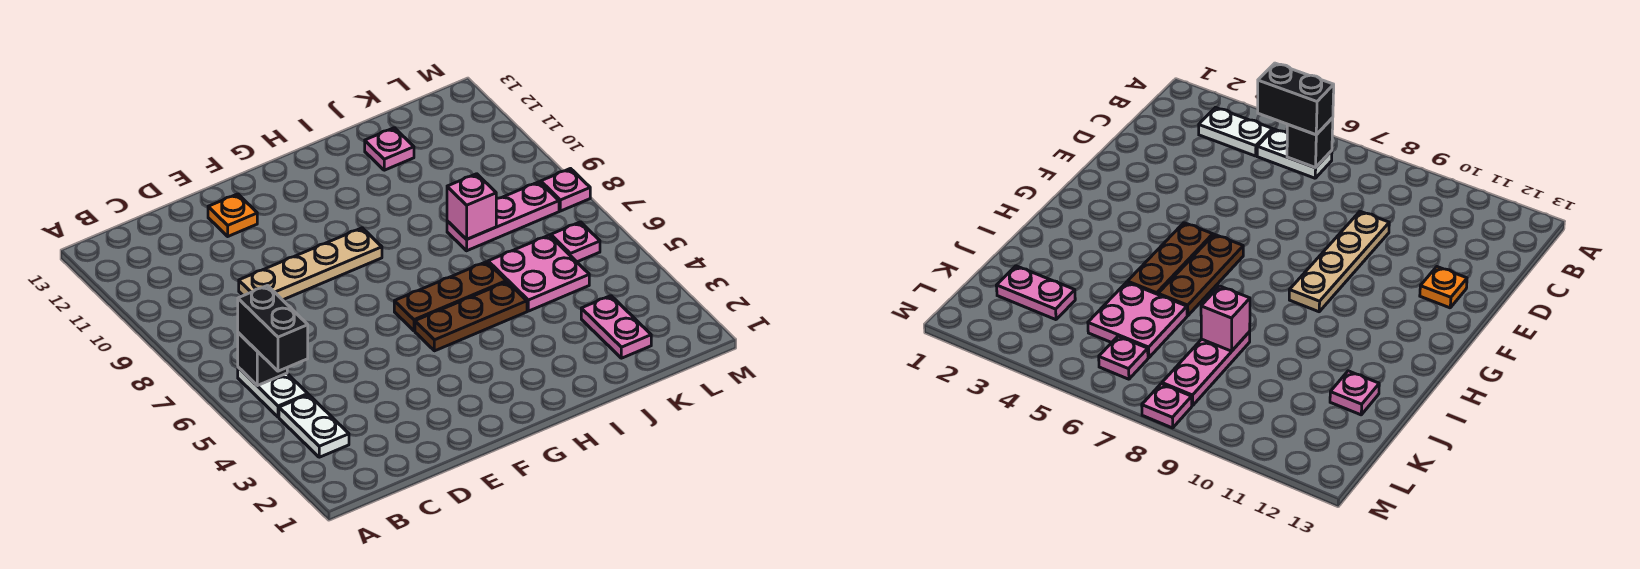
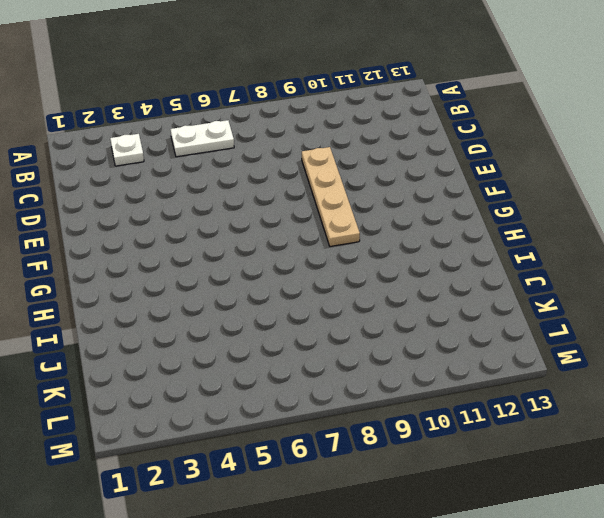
white plate B3 level 1 -> white plate B3:B4 level 1
none -> orange plate E12 level 1
none -> brown plate G5:I5 level 1
none -> brown plate G6:I6 level 1

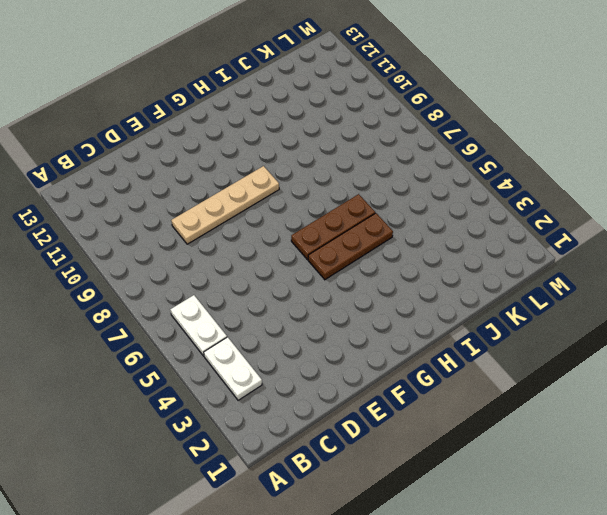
none -> orange plate E12 level 1
none -> pink plate J5:K6 level 1
none -> pink plate J8:L8 level 1

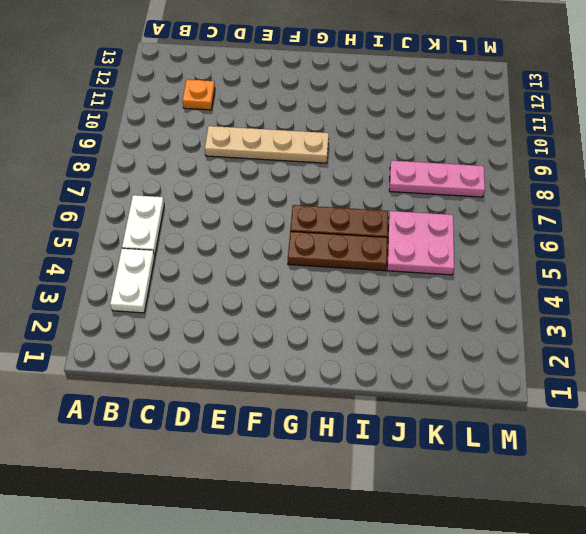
orange plate C11 level 1 -> orange plate E12 level 1
none -> pink plate J12 level 1
none -> pink plate K2:K3 level 1
none -> pink plate L6 level 1

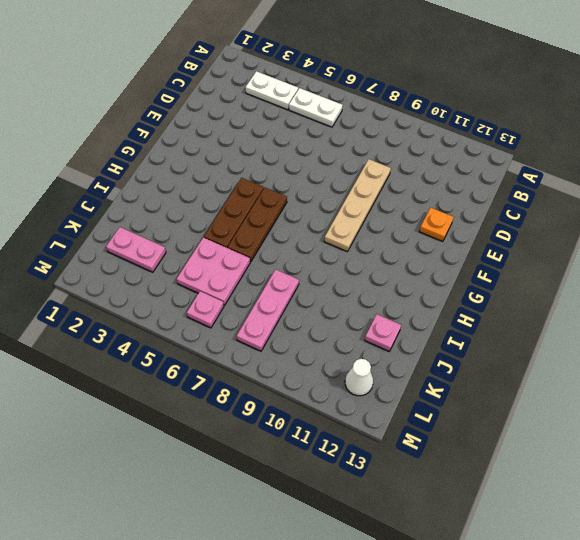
white cone L12 level 1 -> none
none -> pink plate M8 level 1
none -> black brick B6 level 2
none -> pink brick J8 level 2

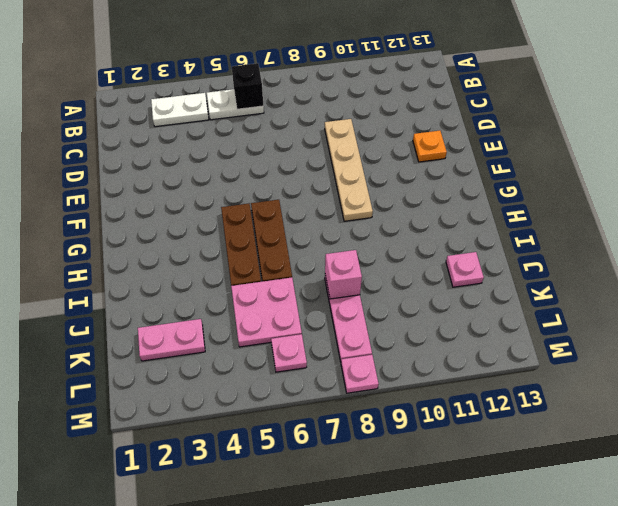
none -> black brick B5:B6 level 3

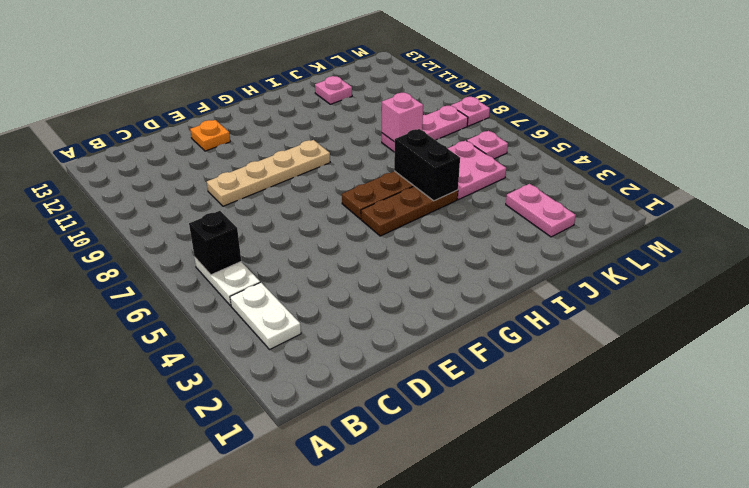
black brick I5:I6 level 2 -> black brick B5:B6 level 3

